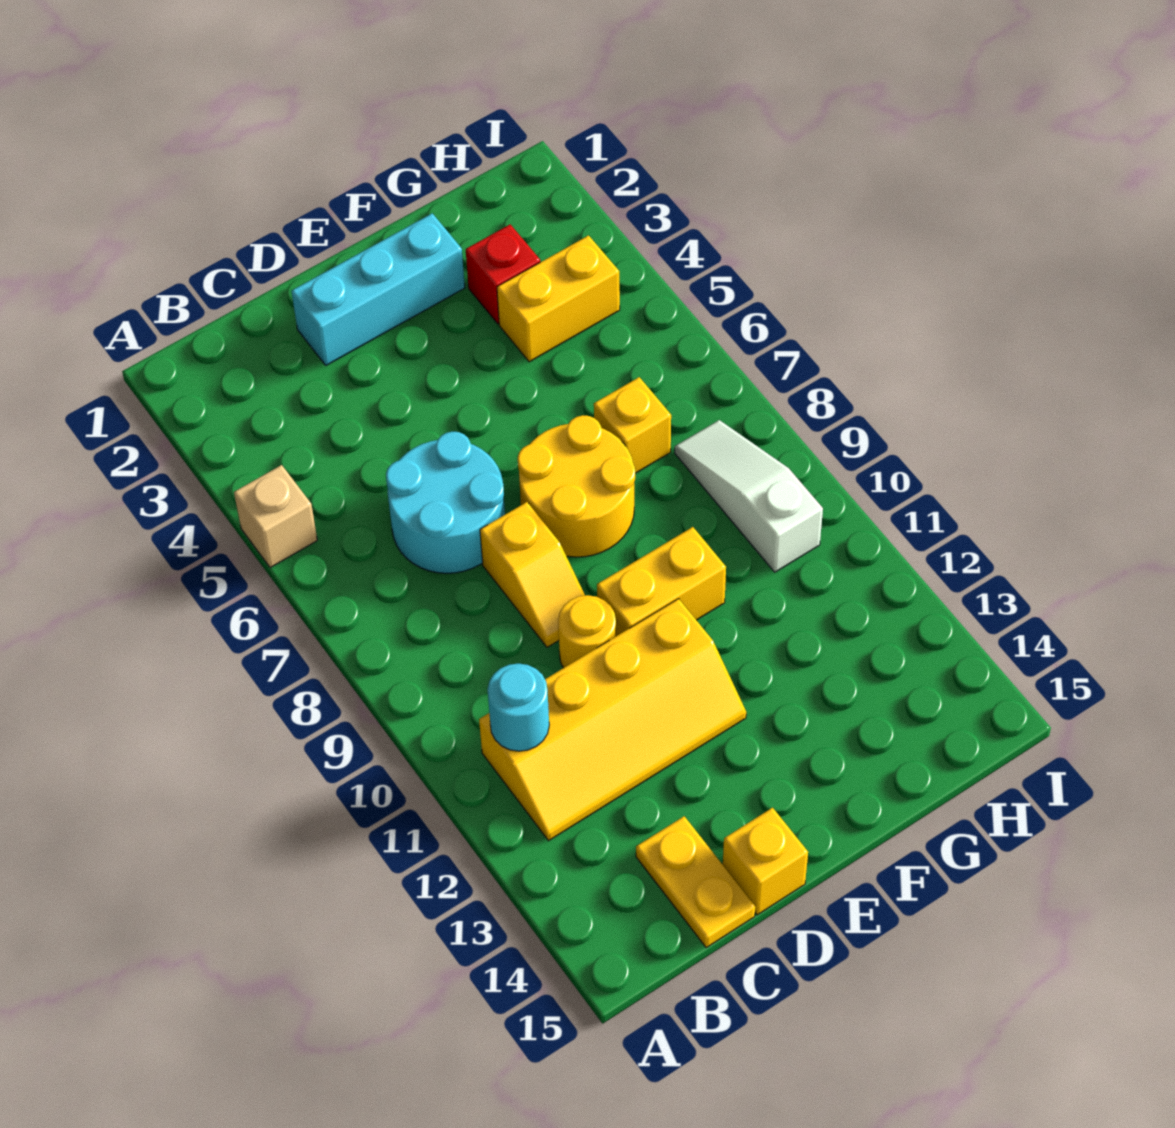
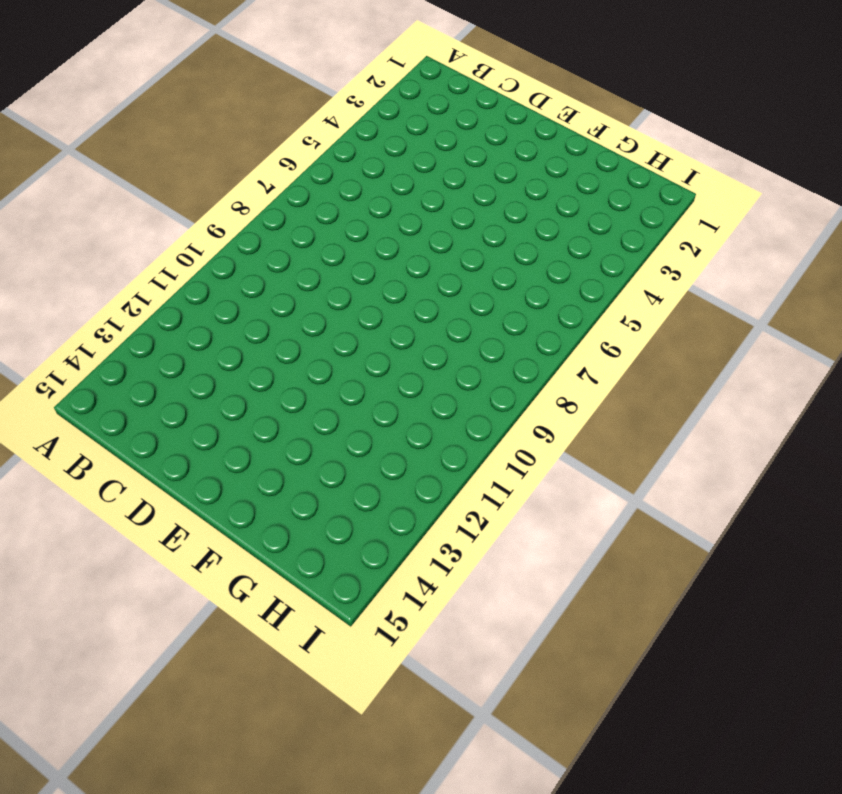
none -> tan brick A5 level 1
none -> yellow slope B11:E12 level 1 top 11
none -> cyan round brick C6:D7 level 1

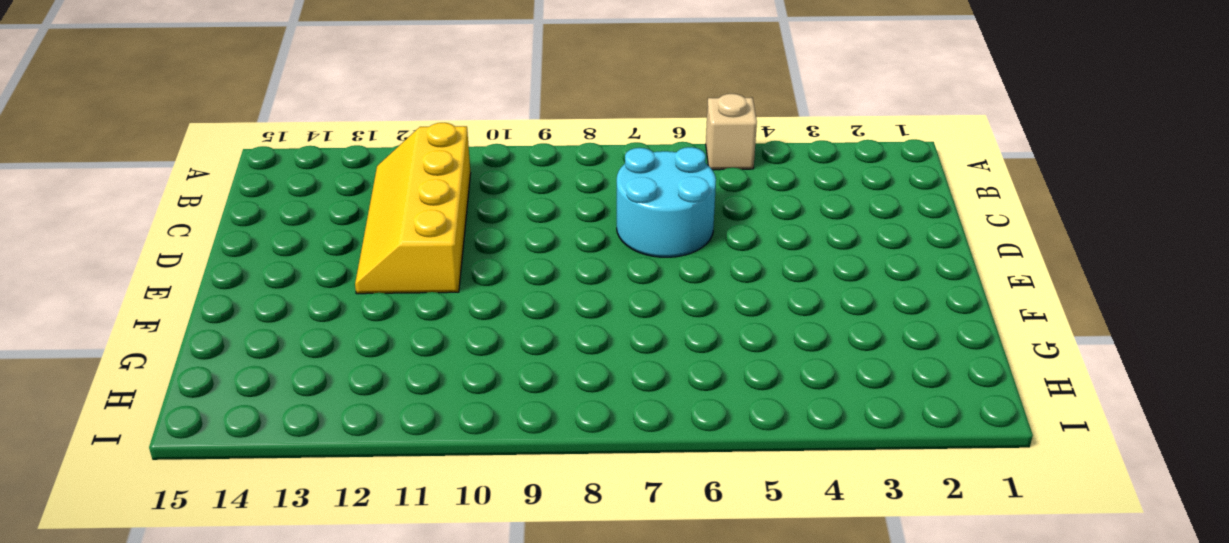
none -> yellow plate C14:C15 level 1
none -> cyan brick D2:F2 level 1
none -> yellow slope D8:D9 level 1 top 8

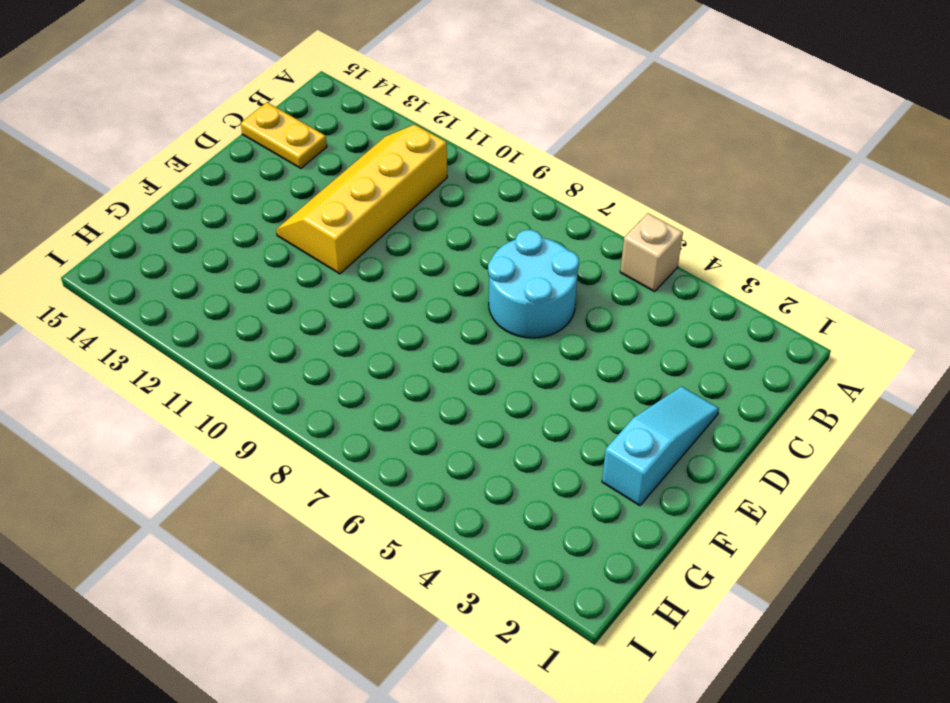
cyan slope D2:F2 level 1 top F -> cyan brick D2:F2 level 1
none -> yellow slope D8:D9 level 1 top 8
none -> yellow round brick D10 level 1
none -> yellow brick D15 level 1

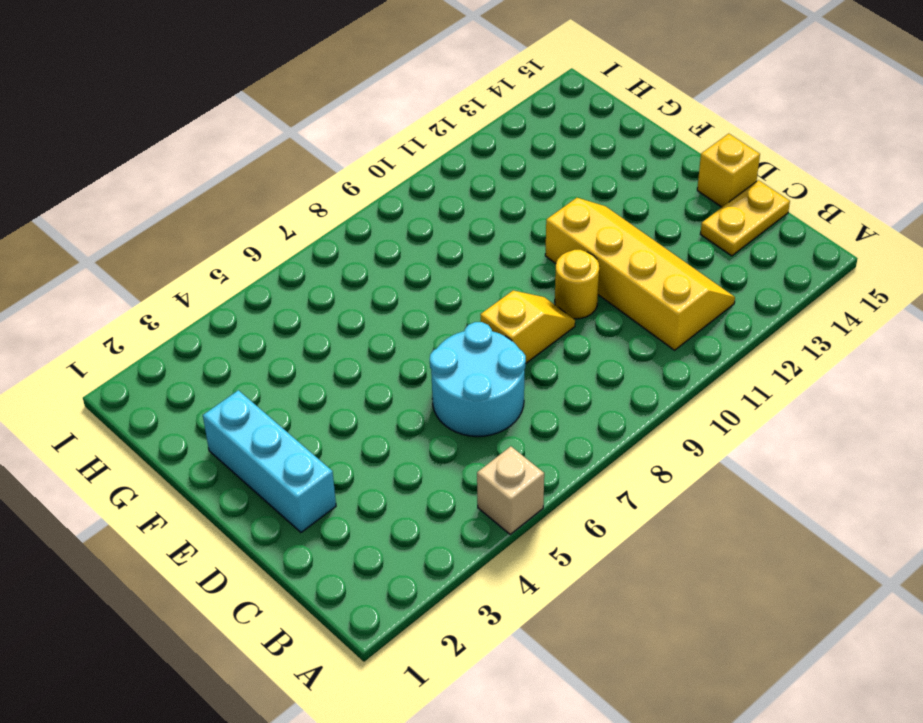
none -> yellow round brick E7:F8 level 1
none -> yellow brick E10:F10 level 1
none -> red brick G3 level 1

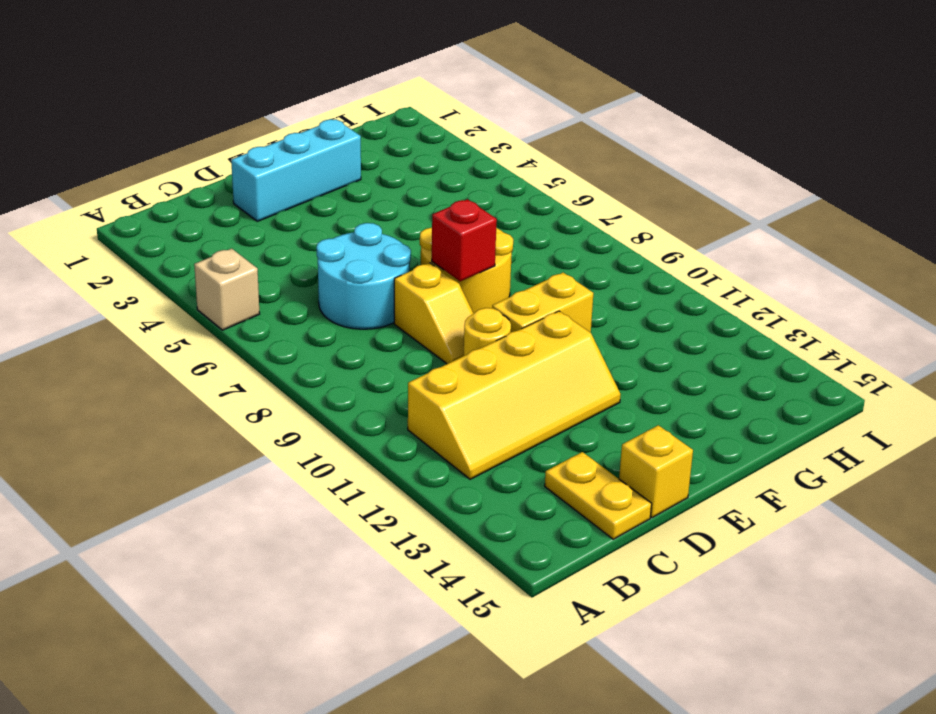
red brick E8 level 2 -> red brick G3 level 1
none -> yellow brick G4:H4 level 1
none -> yellow brick G7 level 1
none -> white slope H8:H10 level 1 top 10

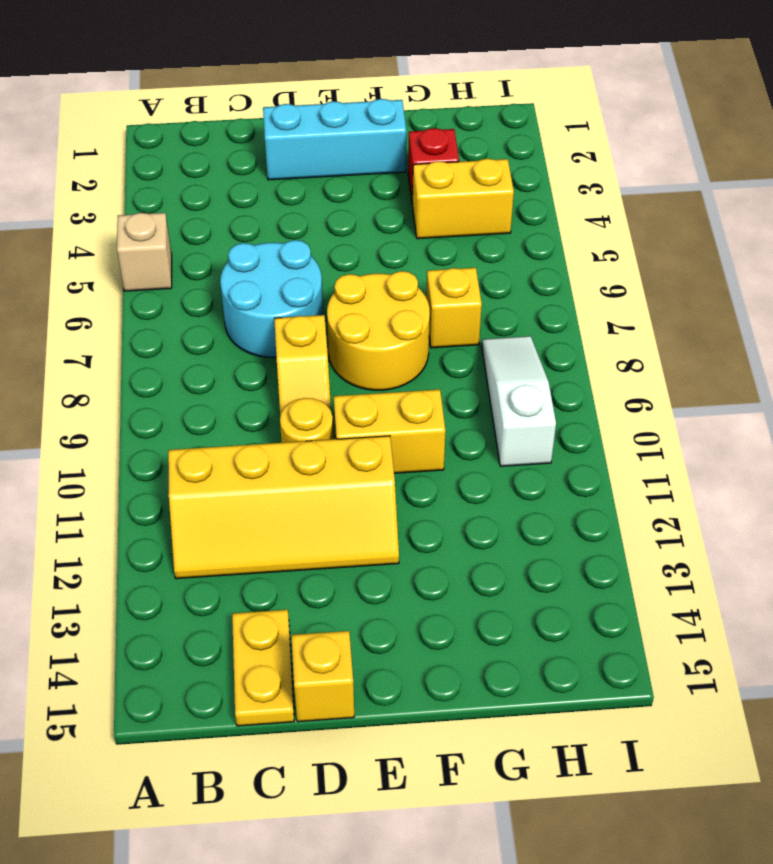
none -> cyan round brick B11 level 2

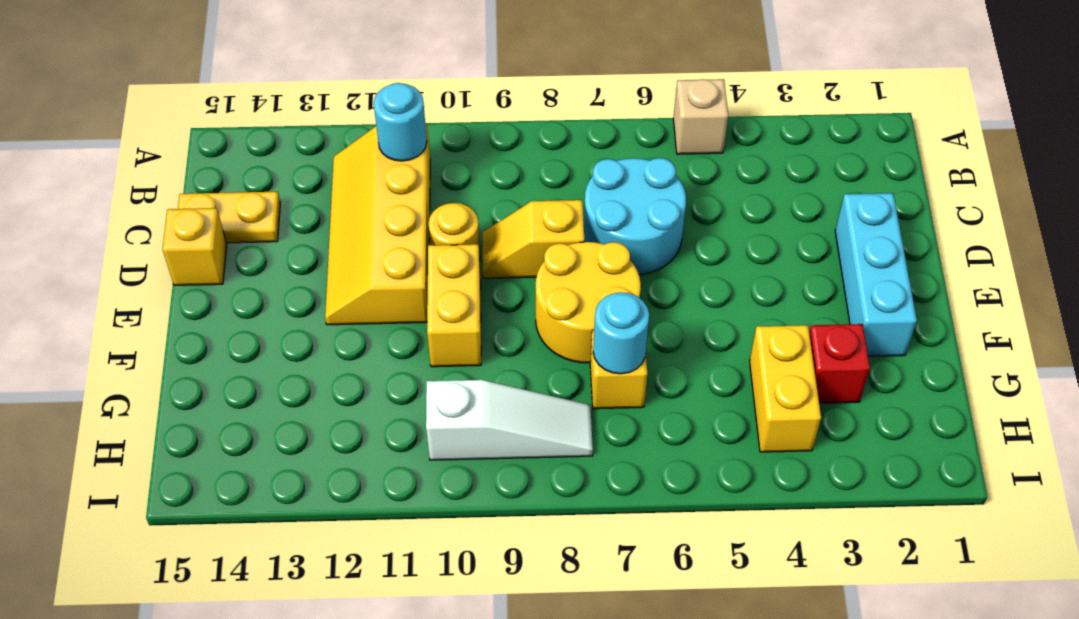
cyan round brick G7 level 2 -> none

